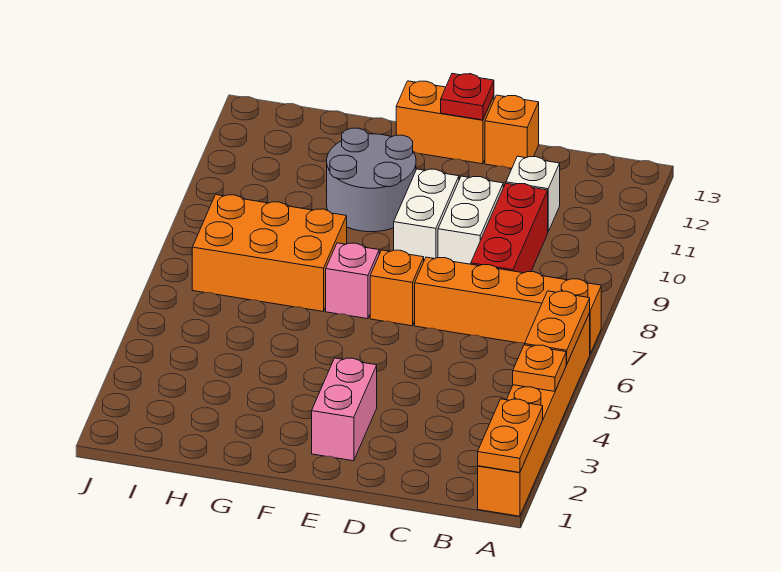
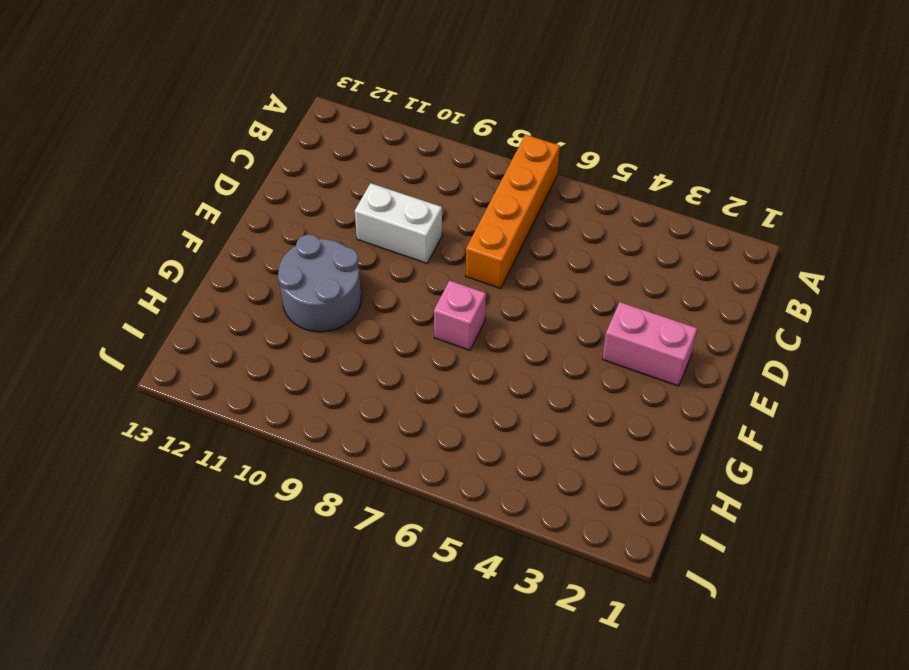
none -> orange brick A1:A6 level 1
none -> red brick C8:C10 level 1
none -> white brick C11 level 1

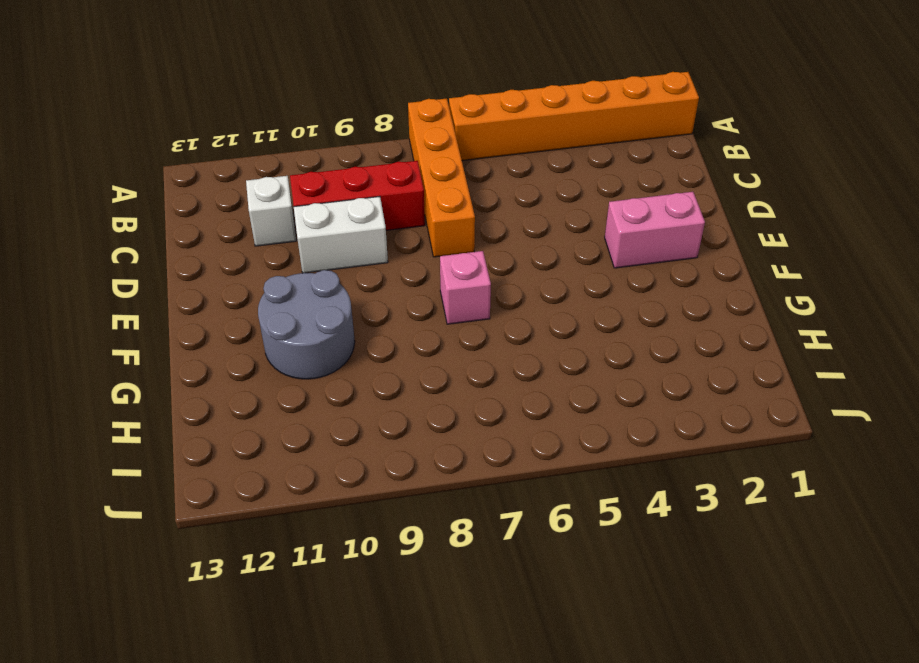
none -> orange brick D13 level 1
none -> orange brick E7 level 1
none -> white brick E9:E10 level 1

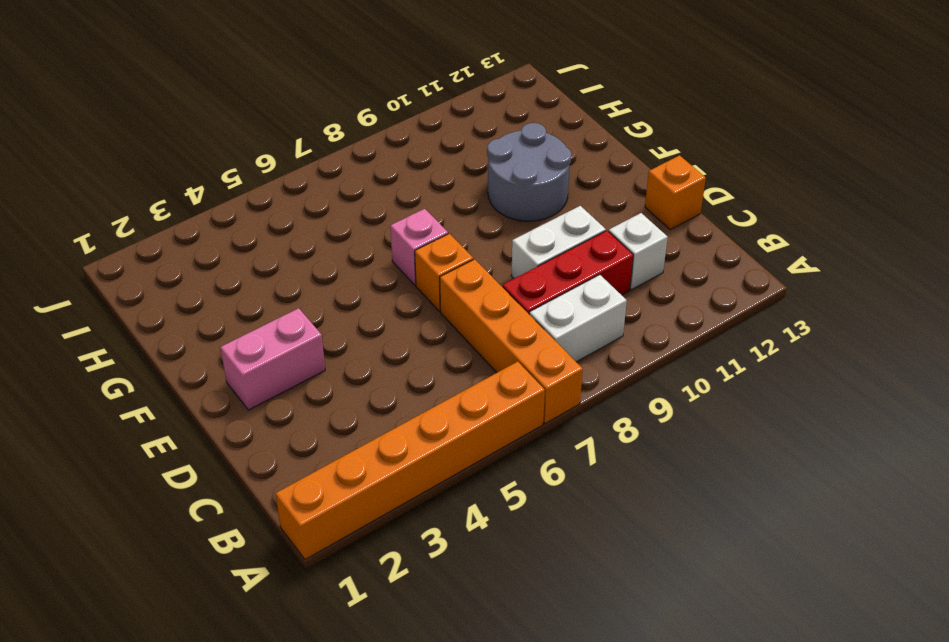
white brick B8:B9 level 1 -> white brick E9:E10 level 1
none -> orange brick E13:F13 level 1
none -> orange brick G7:I8 level 1
none -> orange plate A1:A2 level 2

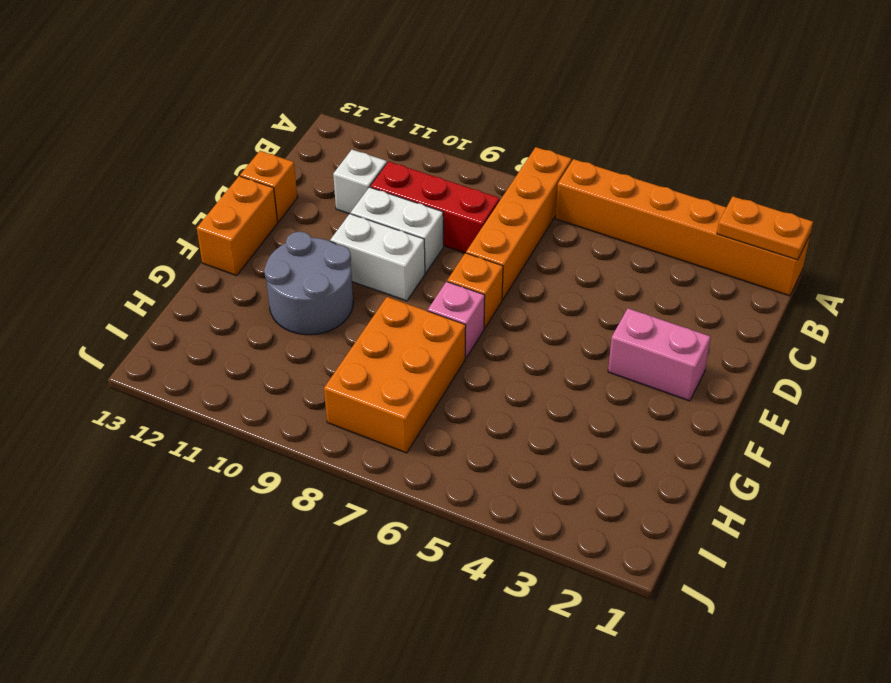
none -> orange plate A4 level 2
none -> orange plate A5:A6 level 2
none -> red plate E13 level 2

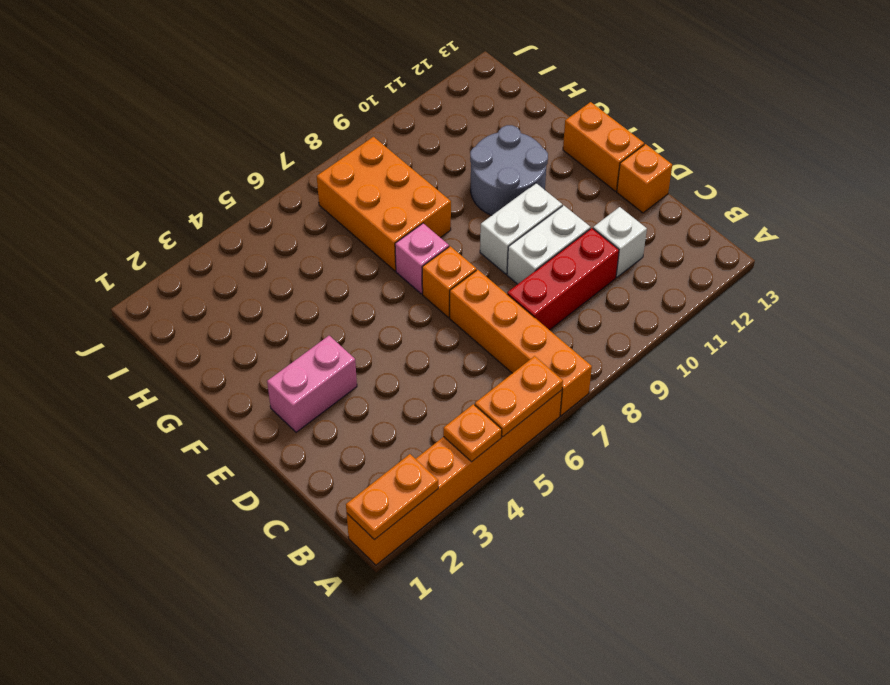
none -> red plate E13 level 2

